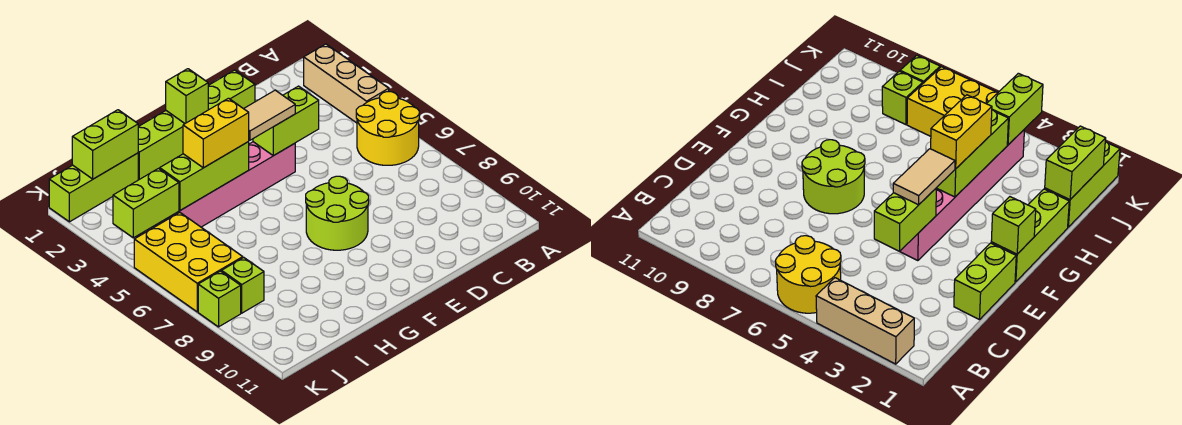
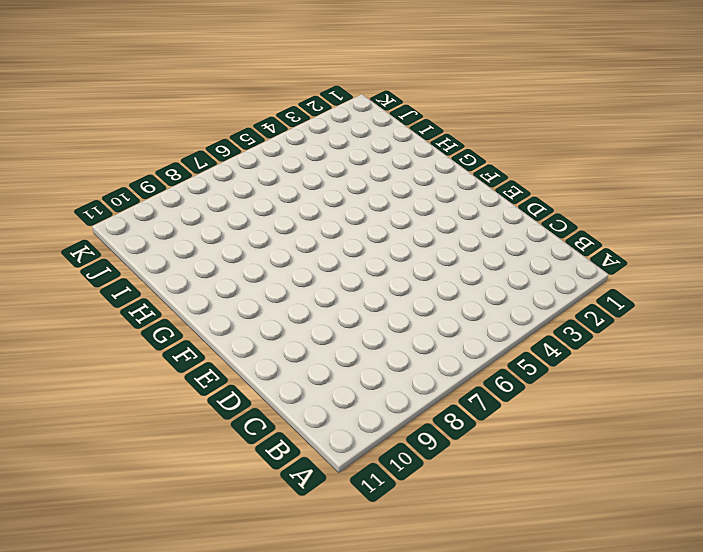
none -> tan brick A2:A4 level 1
none -> yellow round brick A5:B6 level 1
none -> lime brick D1:E1 level 1

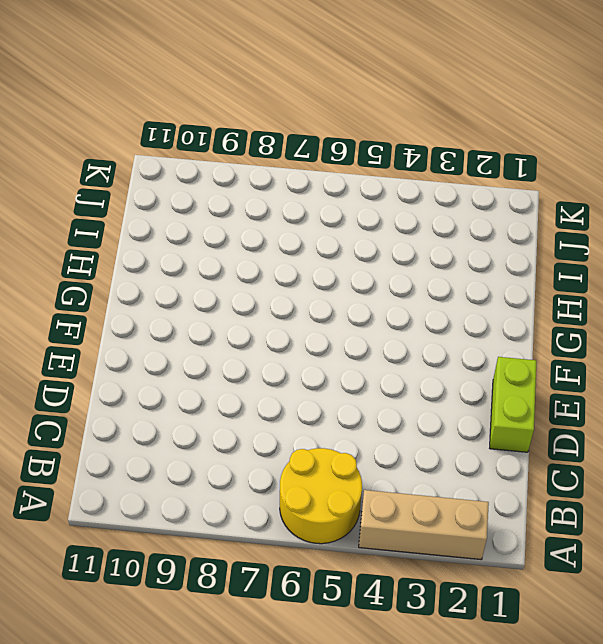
none -> pink brick E4:J4 level 1
none -> lime round brick E7:F8 level 1
none -> lime brick F1:H1 level 1

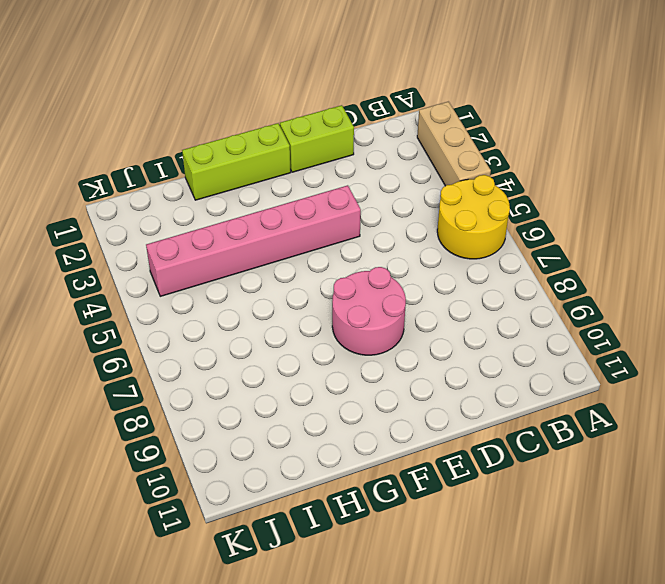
pink round brick E7:F8 level 1 -> lime round brick E7:F8 level 1
none -> lime brick I1:K1 level 1
none -> yellow brick J5:K7 level 1
none -> lime brick J8 level 1

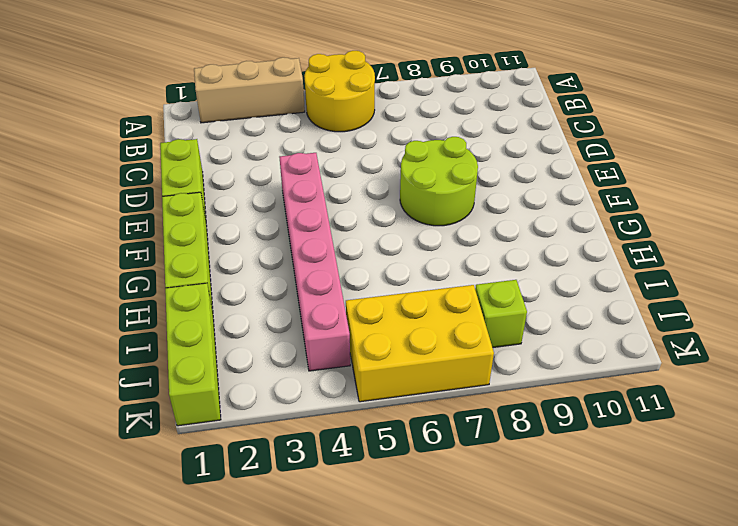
none -> lime brick K8 level 1
none -> lime brick D4:E4 level 2
none -> lime brick F1 level 2

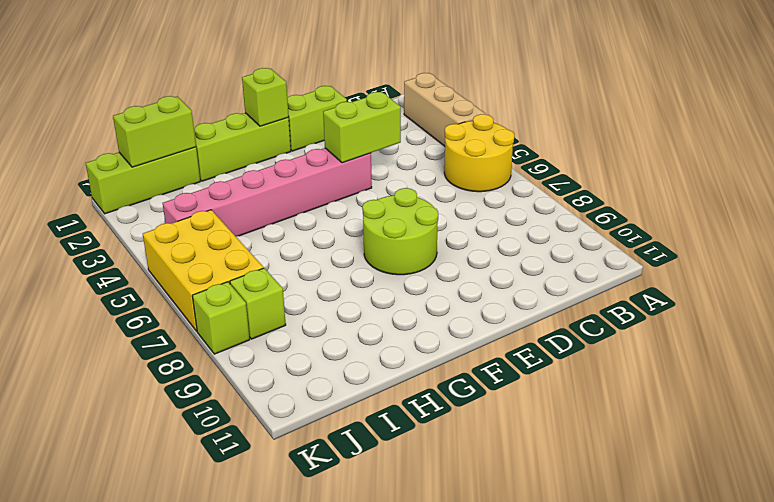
none -> lime brick G4:I4 level 2
none -> lime brick J4:K4 level 2
none -> tan tile E4:F4 level 3

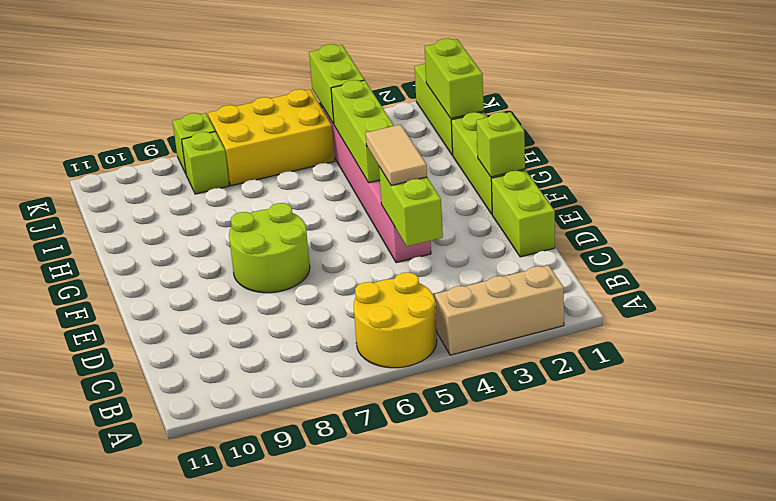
none -> yellow brick G4:H4 level 3

